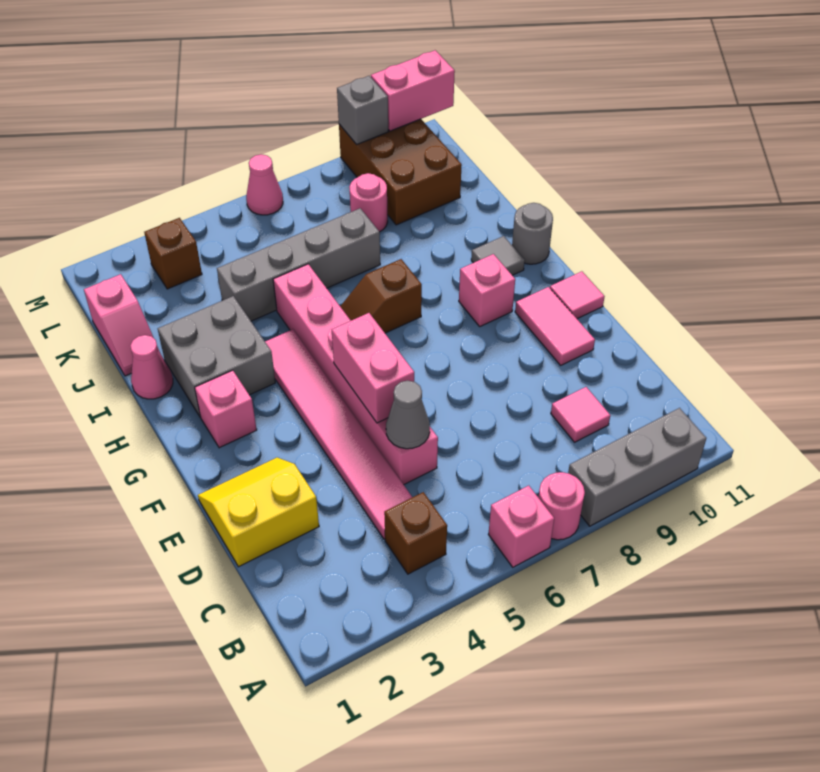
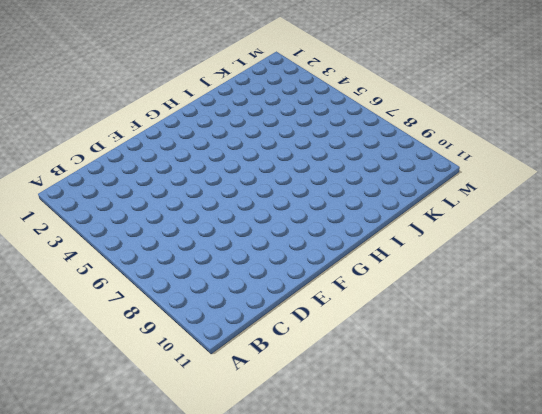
none -> pink brick A6 level 1
none -> pink round brick A7 level 1
none -> grey brick A8:A10 level 1

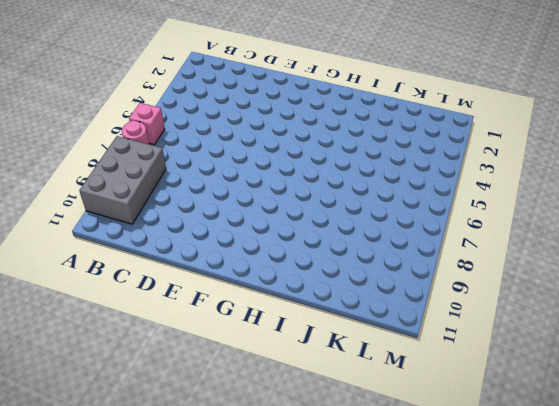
grey brick A8:B10 level 1 -> grey brick A8:A10 level 1
none -> brown brick B4 level 1
none -> pink tile C4:H4 level 1
none -> pink tile C9 level 1

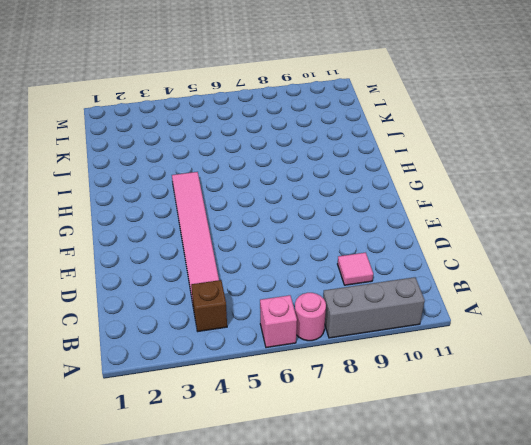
none -> yellow slope D1:E2 level 1 top D
none -> pink brick D5:I5 level 1
none -> pink tile E10:F10 level 1

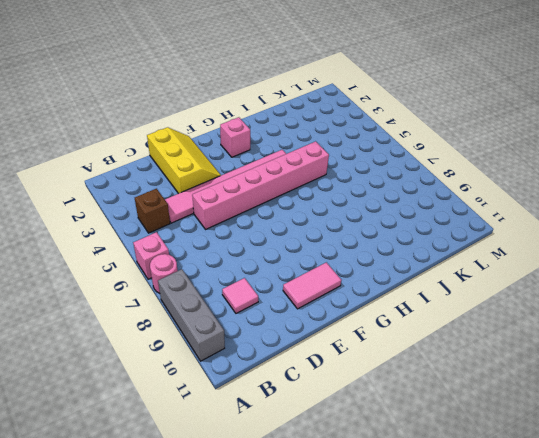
yellow slope D1:E3 level 1 top D -> yellow slope D1:E2 level 1 top D
none -> pink tile F11 level 1
none -> pink brick G9 level 1
none -> grey brick H2:I3 level 1

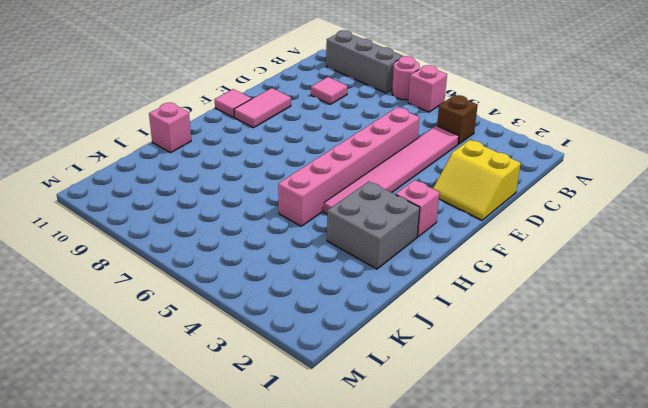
pink brick I11 level 1 -> pink brick G9 level 1
none -> brown slope H6:H7 level 1 top 7
none -> grey tile H10 level 1
none -> grey round brick H11 level 1

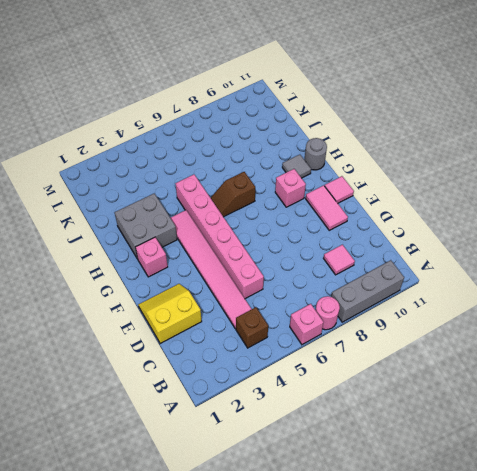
none -> pink cone I1 level 1
none -> pink slope J1:K1 level 1 top K
none -> grey brick J4:J7 level 1

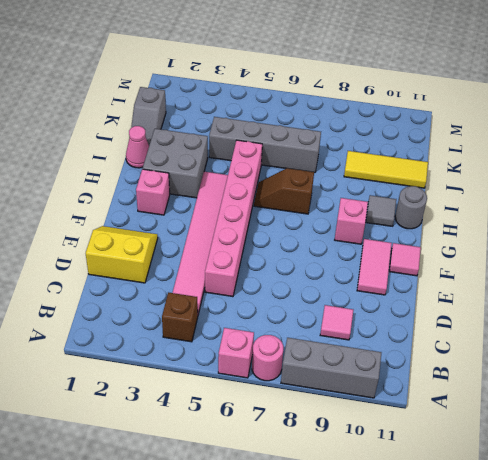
grey slope J1:K1 level 1 top K -> pink slope J1:K1 level 1 top K
yellow tile J9:J11 level 1 -> none
none -> pink round brick K8 level 1
none -> brown brick K9:M10 level 1
none -> brown brick L3 level 1

